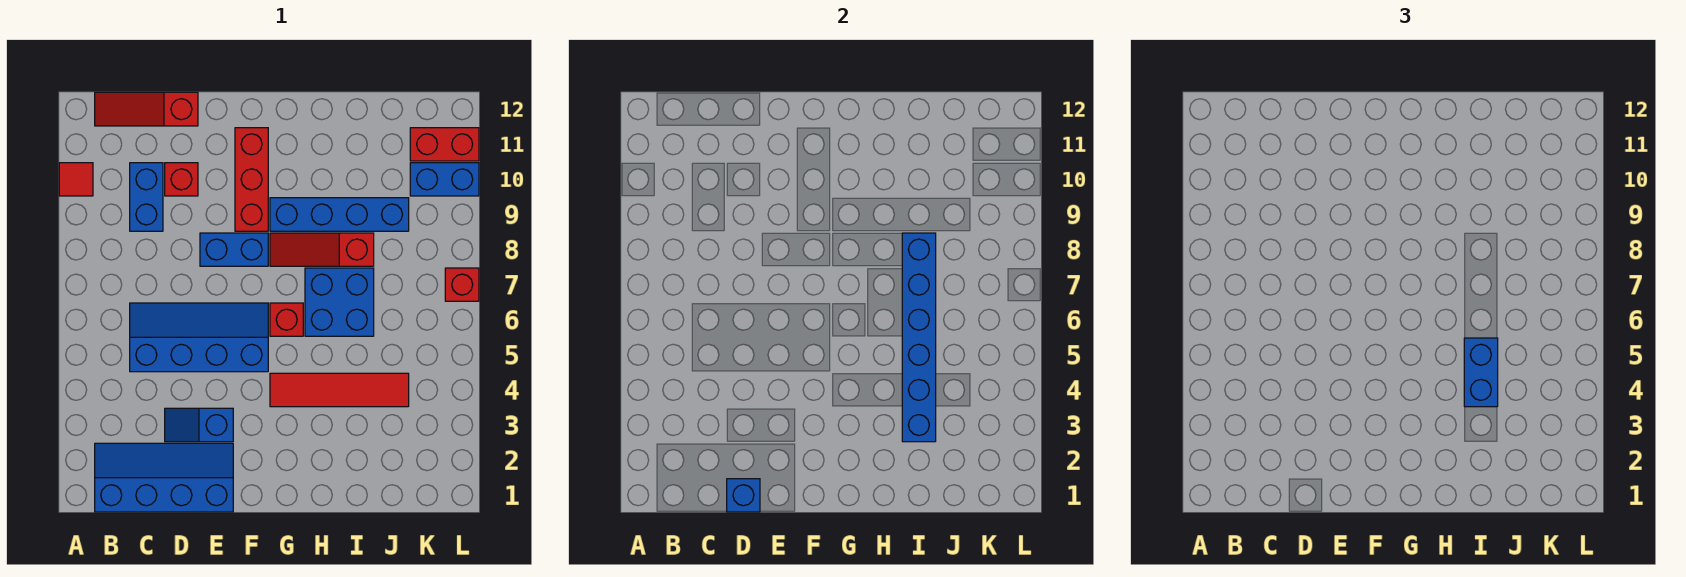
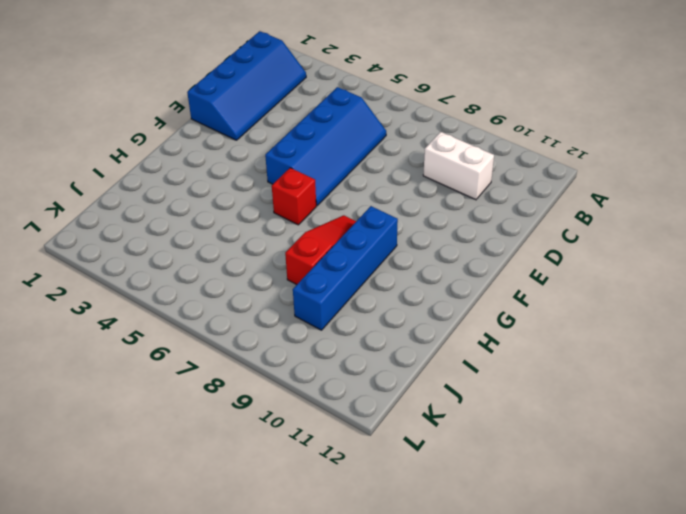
white brick C9:C10 level 1 -> blue brick C9:C10 level 1
none -> red tile A10 level 1
none -> red slope B12:D12 level 1 top D
none -> blue slope D3:E3 level 1 top E

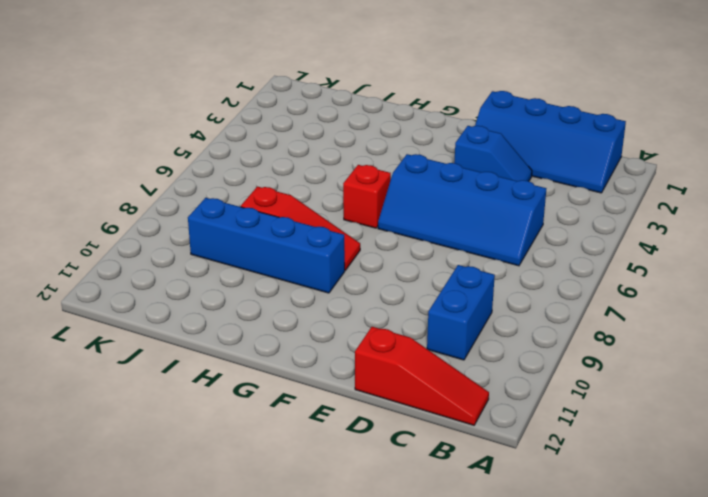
none -> red tile A10 level 1
none -> red brick D10 level 1
none -> blue brick E8:F8 level 1

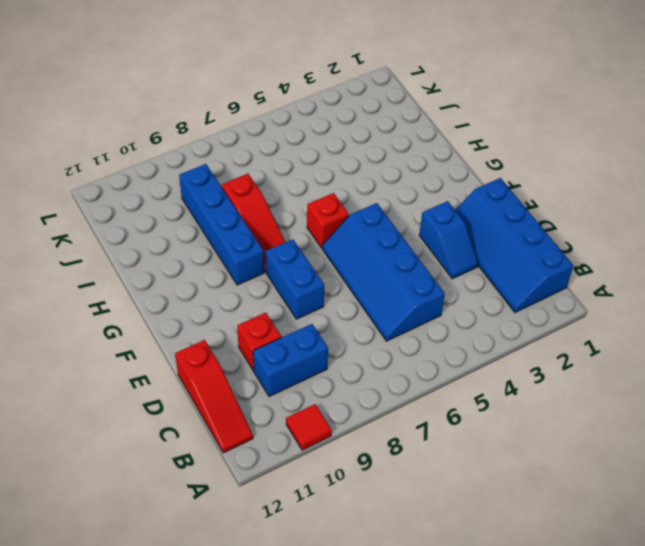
none -> red brick F9:F11 level 1
none -> red tile G4:J4 level 1
none -> blue brick H6:I7 level 1

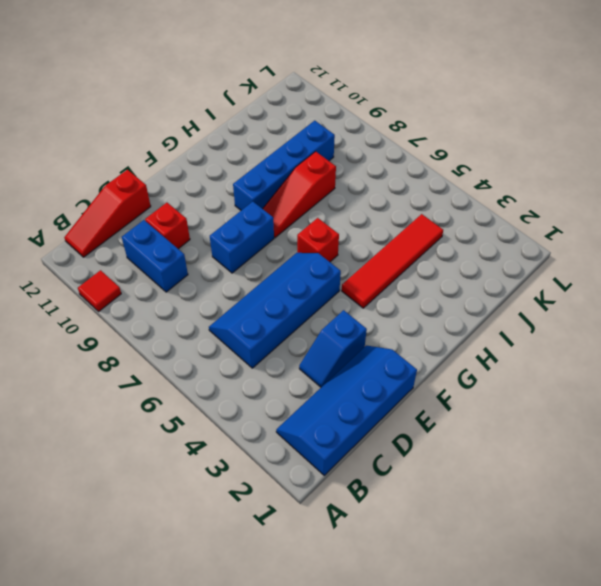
none -> red brick F9:F11 level 1
none -> blue brick H6:I7 level 1
none -> blue brick K10:L10 level 1

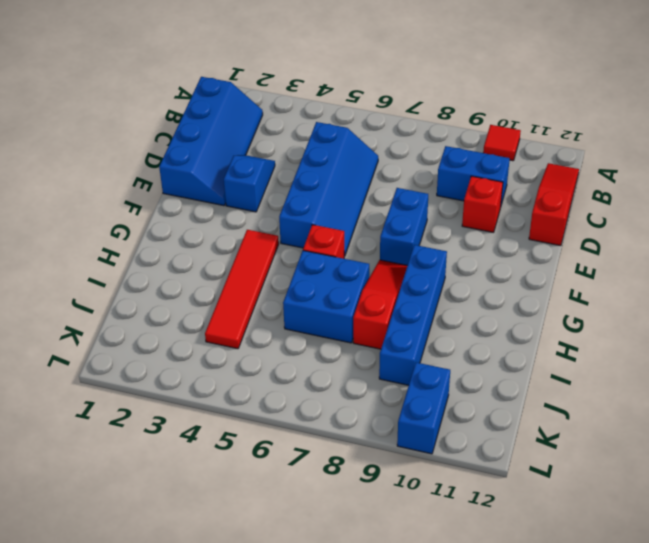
none -> red brick F9:F11 level 1
none -> red brick K11:L11 level 1
none -> red brick L7 level 1

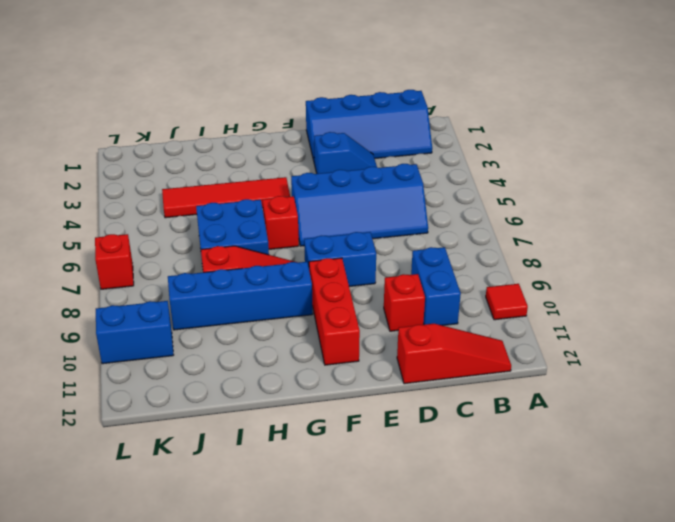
none -> red brick K11:L11 level 1
none -> blue brick D1 level 2
none -> blue brick I3:I8 level 2

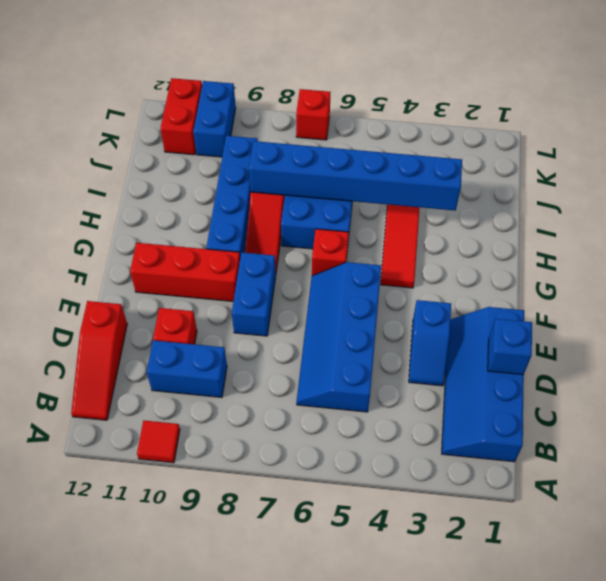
none -> blue brick I4:I5 level 3

